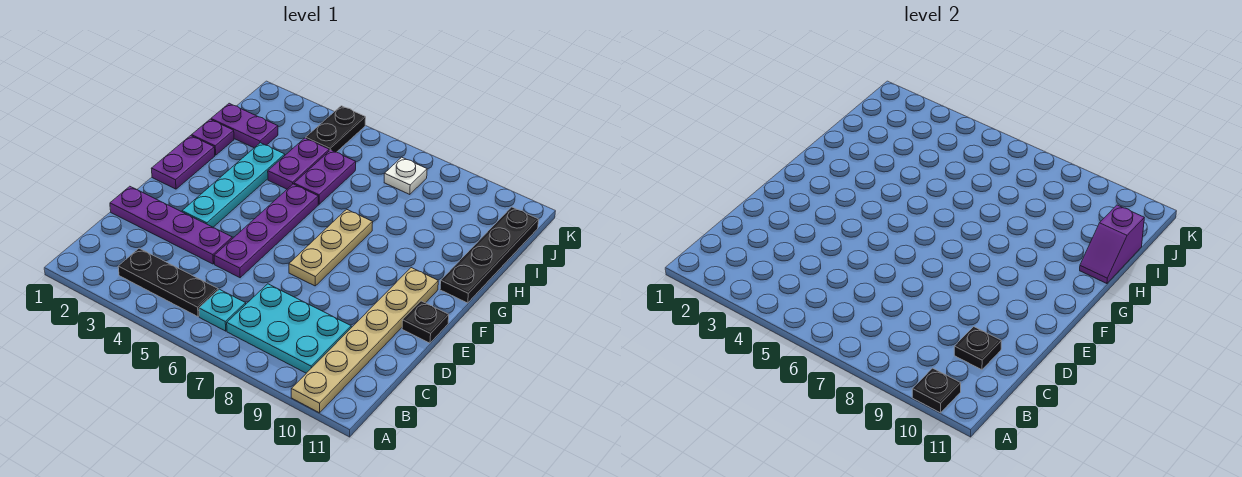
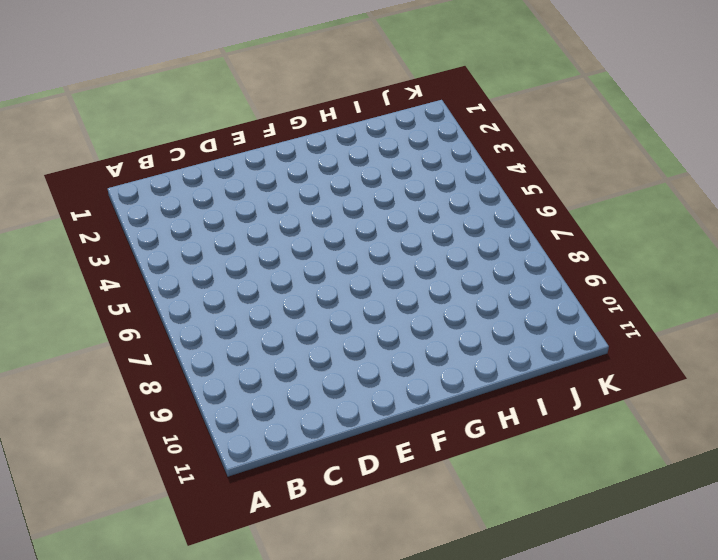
none -> tan plate A10:F10 level 1
none -> black plate B3:B5 level 1
none -> cyan plate B6 level 1

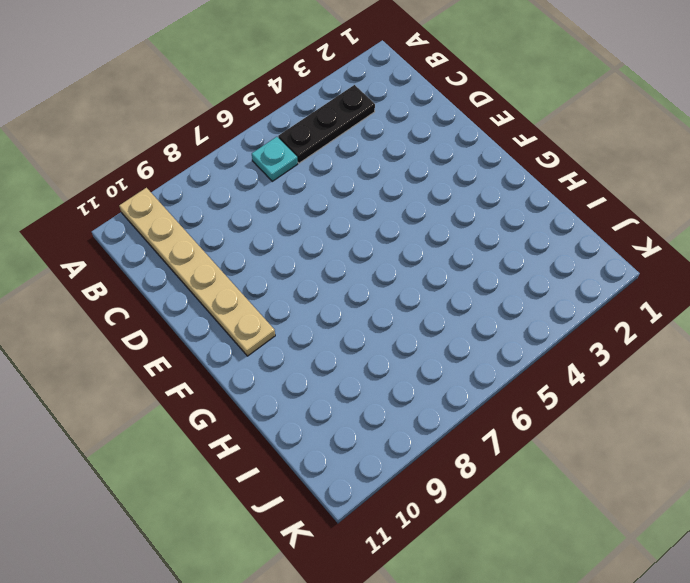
none -> cyan plate B7:C9 level 1
none -> purple plate D1:D4 level 1
none -> purple plate D5:G5 level 1

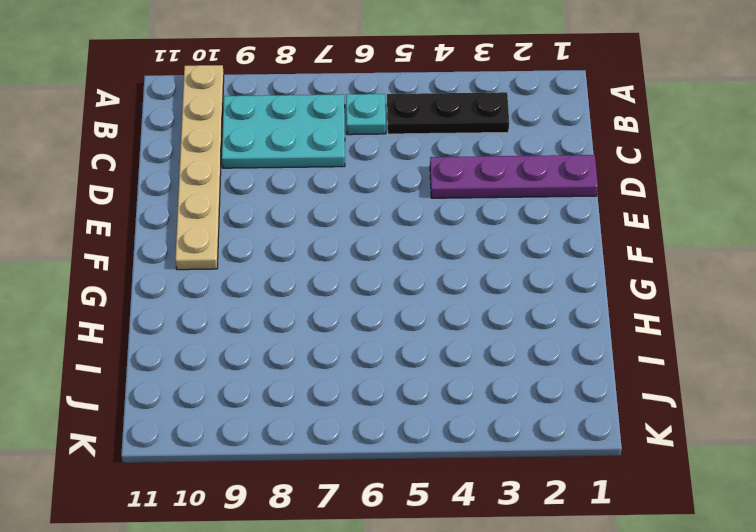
none -> purple plate D5:G5 level 1
none -> cyan plate E3:H3 level 1
none -> tan plate E7:G7 level 1

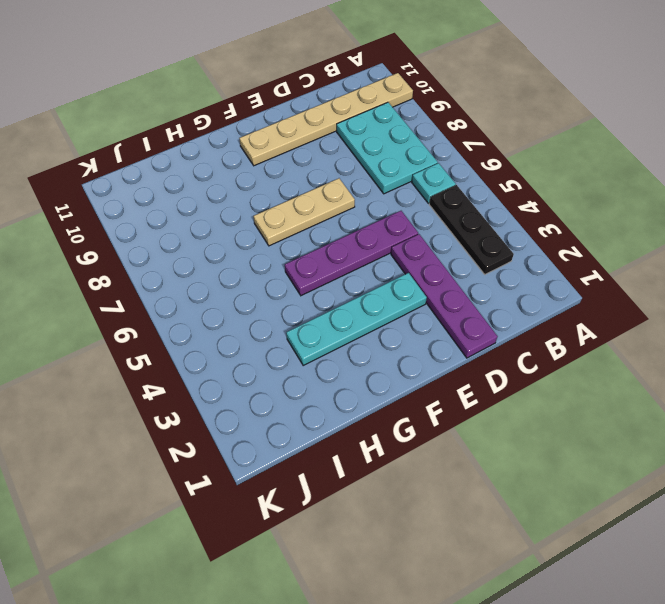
none -> black plate E11 level 1
none -> purple plate F1:G1 level 1
none -> black plate G11:J11 level 1

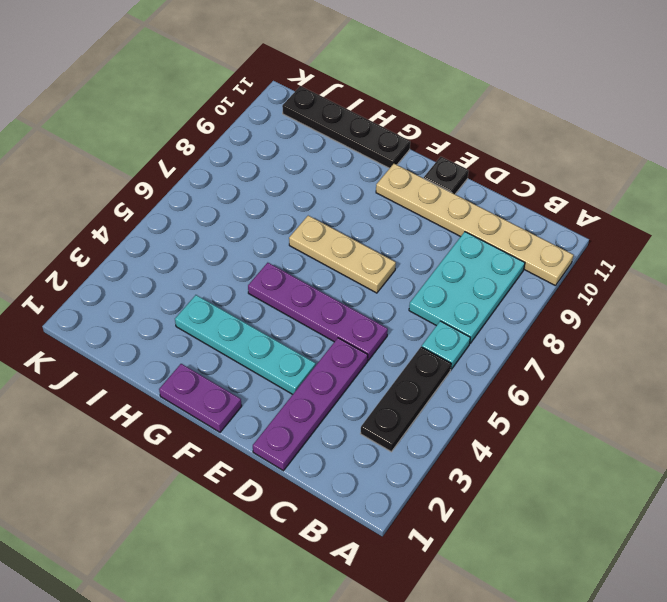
none -> purple plate H1 level 1
none -> purple plate H4:I4 level 1
none -> purple plate H5:I5 level 1

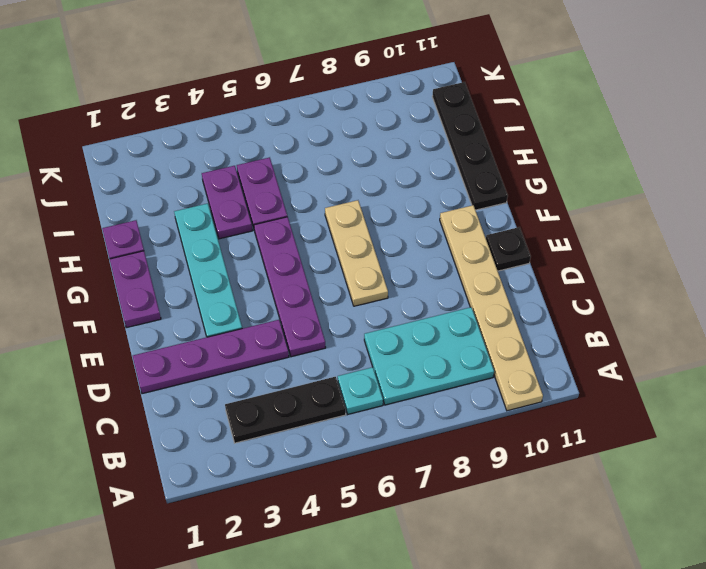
none -> purple plate I1:I2 level 1
none -> black plate J4:K4 level 1
none -> white plate J7 level 1

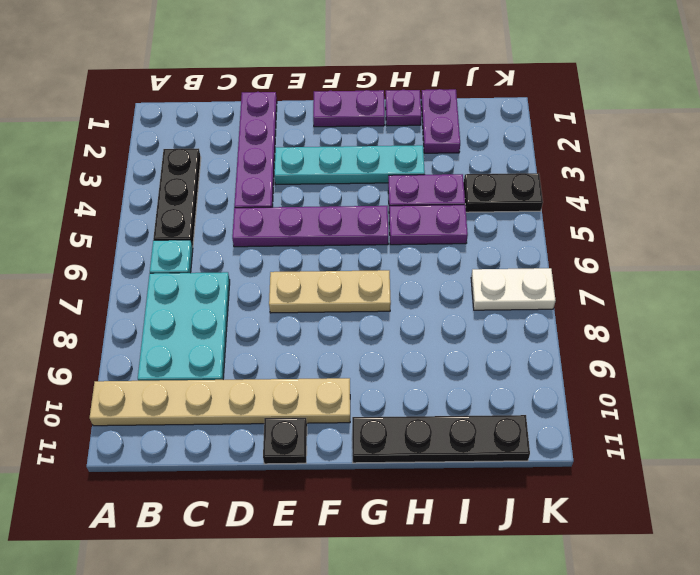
white plate J7:K7 level 1 -> white plate J7 level 1
none -> black plate A10 level 2
none -> black plate C10 level 2
none -> purple slope H11:I11 level 2 top I

